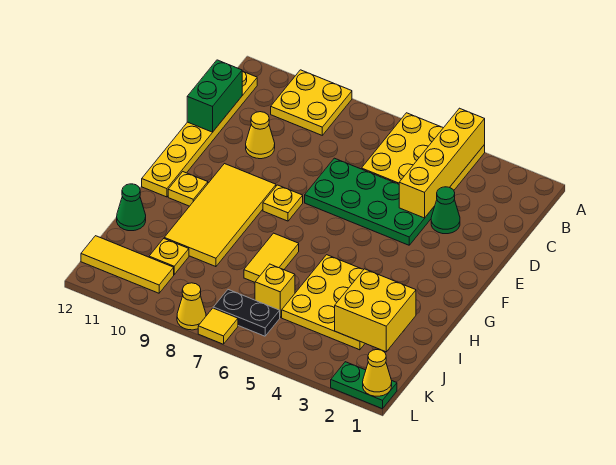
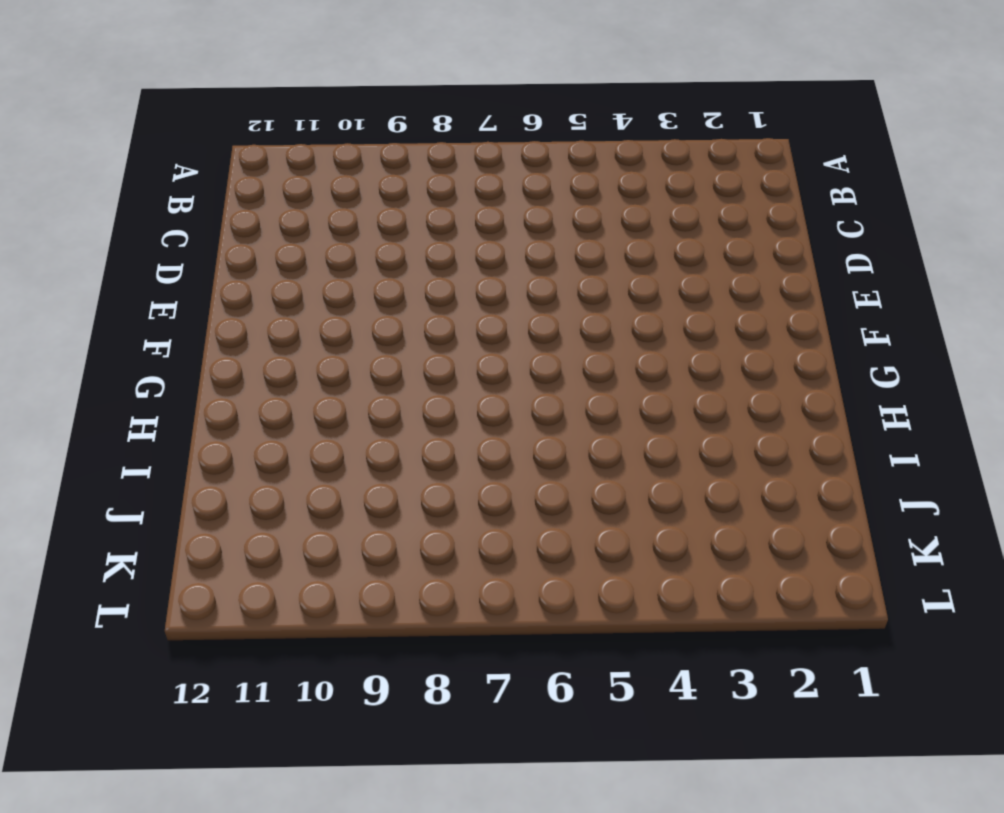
none -> yellow plate A4:C6 level 1
none -> yellow plate A9:B10 level 1
none -> yellow plate B12:G12 level 1

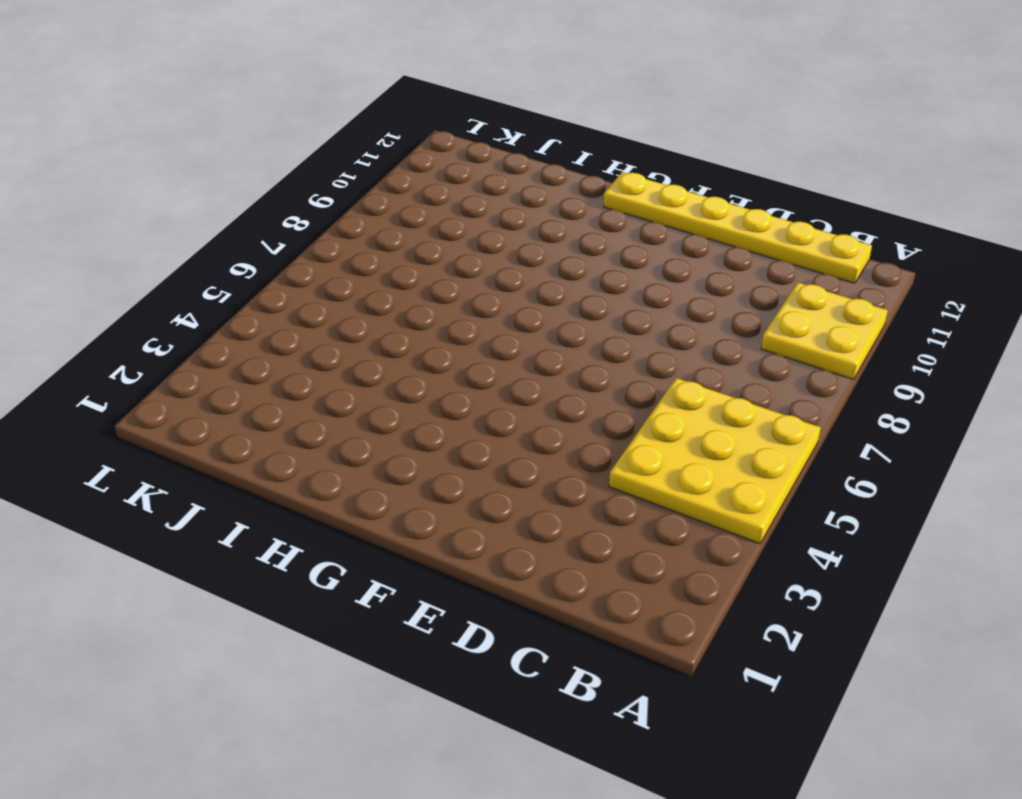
none -> green cone D3 level 1
none -> green plate D4:E7 level 1
none -> yellow cone D10 level 1

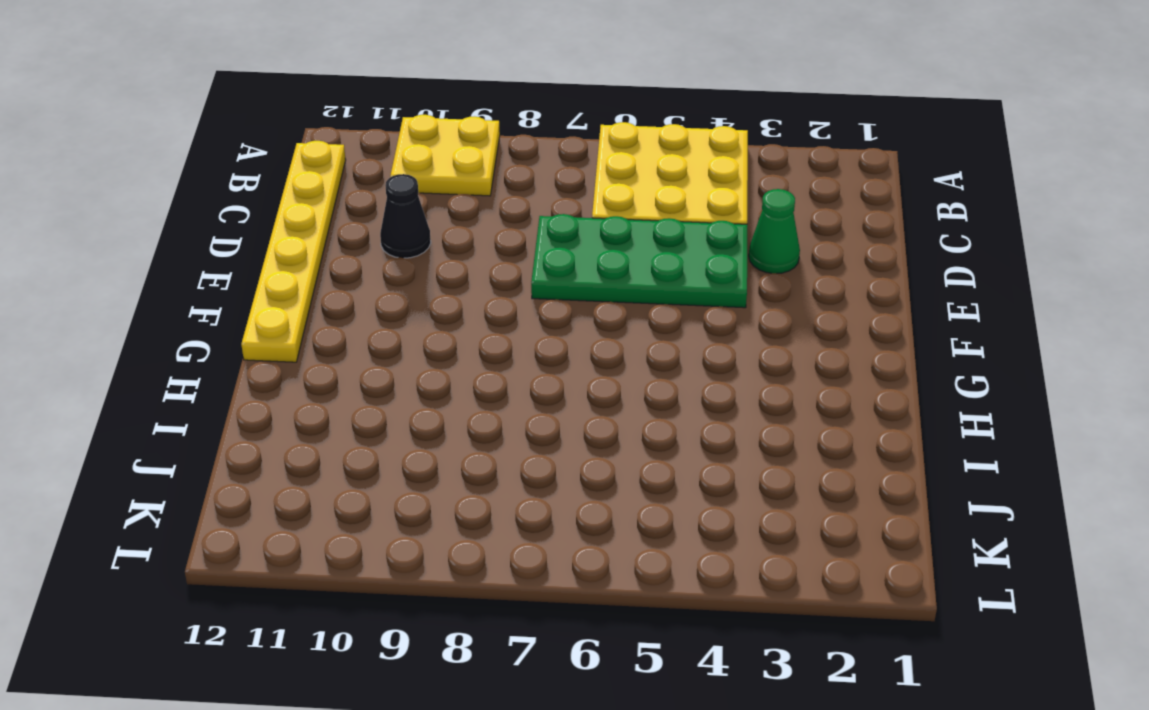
black cone D10 level 1 -> yellow cone D10 level 1
none -> yellow plate F8 level 1
none -> yellow tile F9:I10 level 1
none -> yellow plate G11 level 1

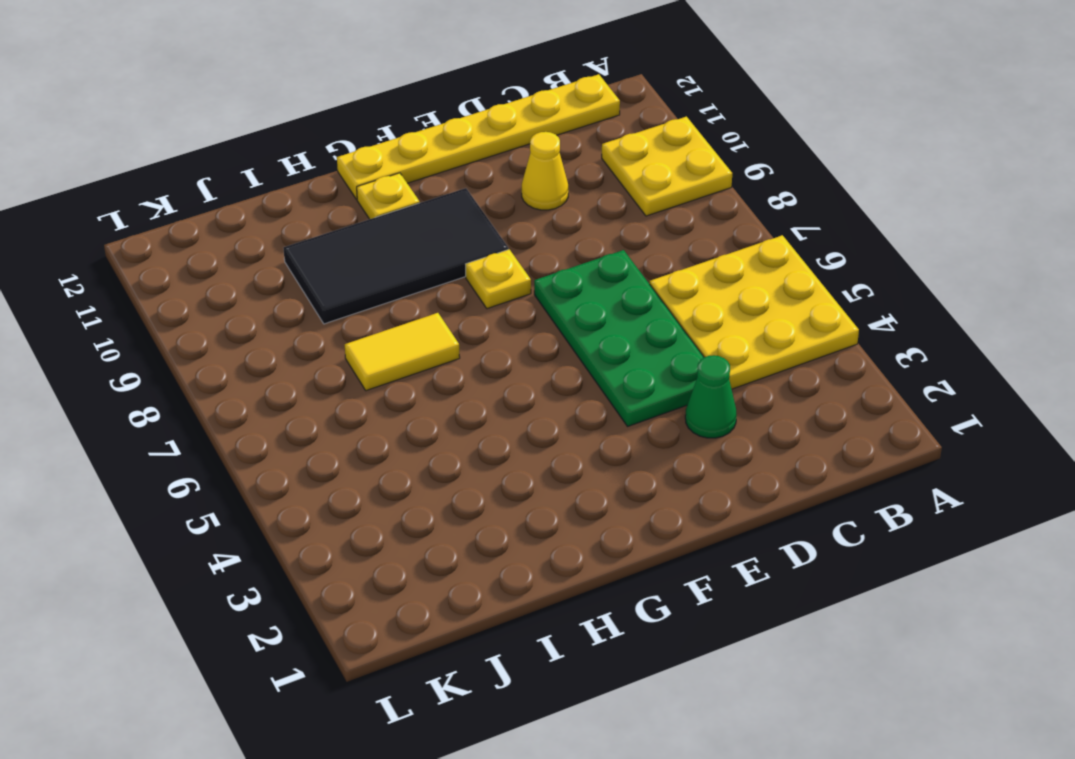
black tile F9:I10 level 1 -> yellow tile F9:I10 level 1
none -> yellow plate H3:J5 level 1
none -> green cone I12 level 1
none -> yellow brick J6 level 1

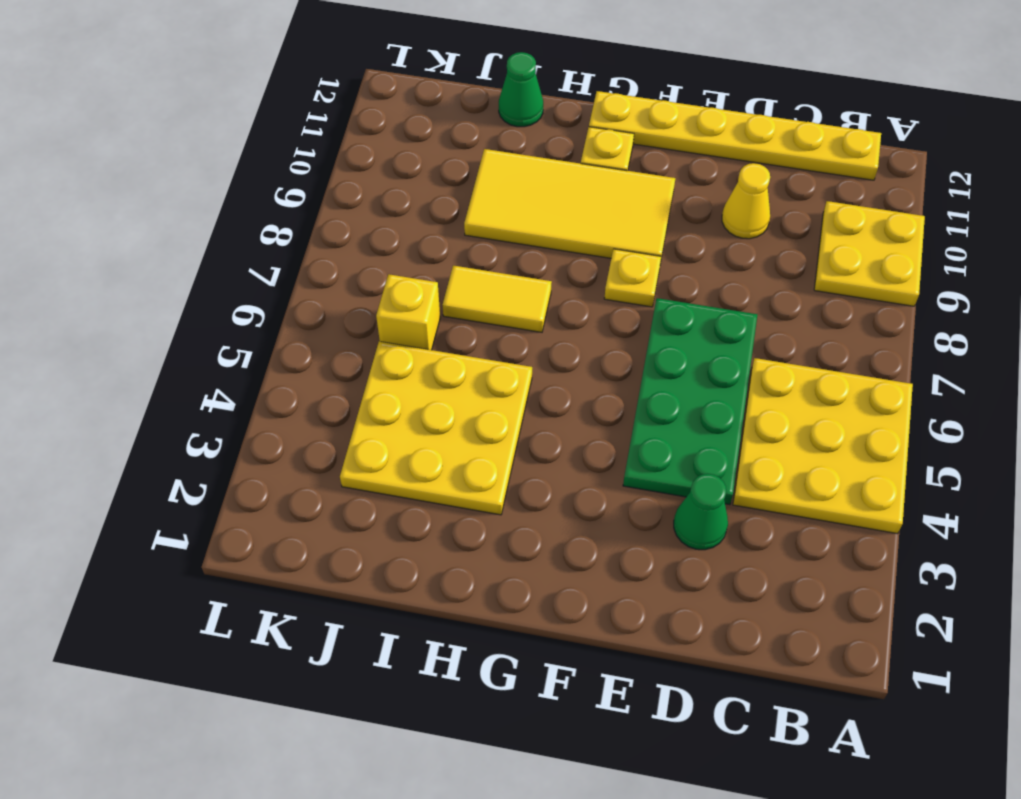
none -> yellow plate J10 level 1
none -> black plate K6:K7 level 1
none -> yellow tile K10:K12 level 1

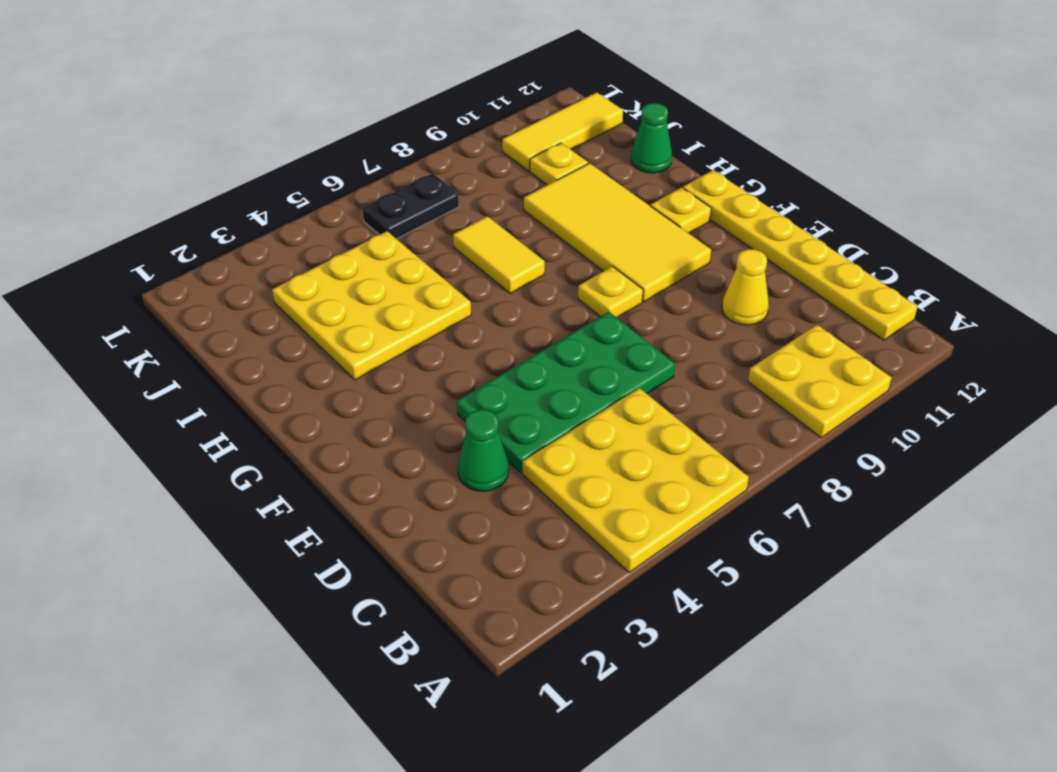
none -> yellow brick J6 level 1
none -> green plate L1:L2 level 1
none -> yellow tile L7 level 1

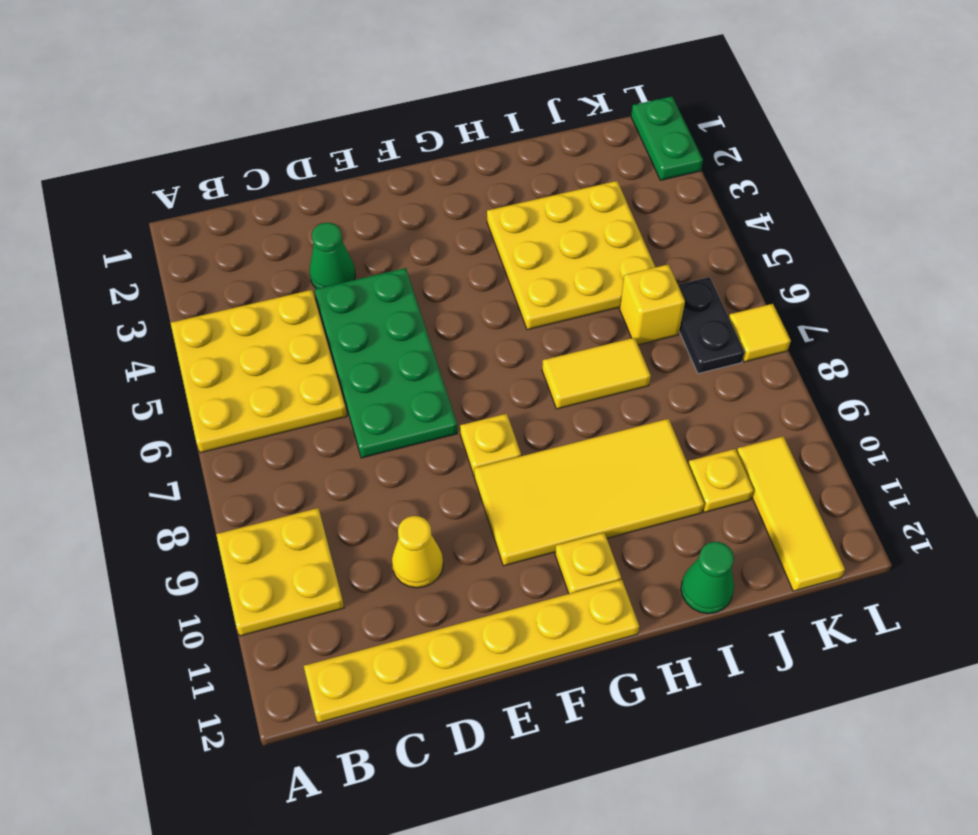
none -> yellow cone L8 level 1
none -> yellow brick A4:D4 level 2
none -> green brick C12:D12 level 2

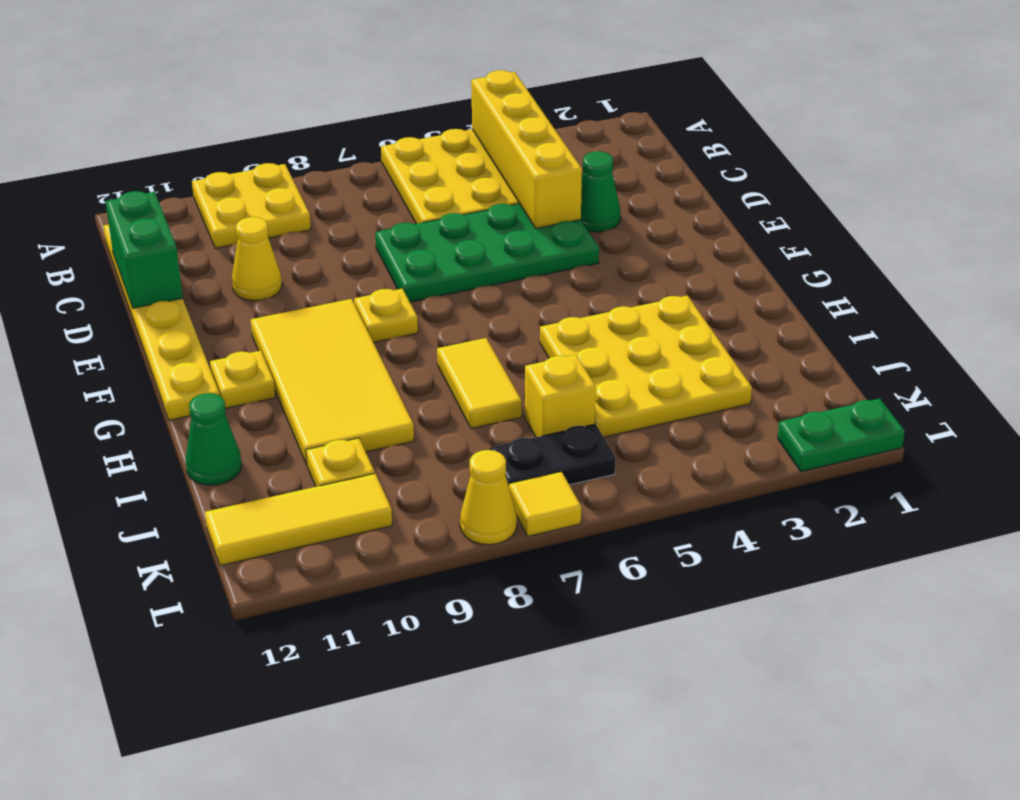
none -> yellow brick I2:J3 level 2
none -> yellow cone L1 level 2

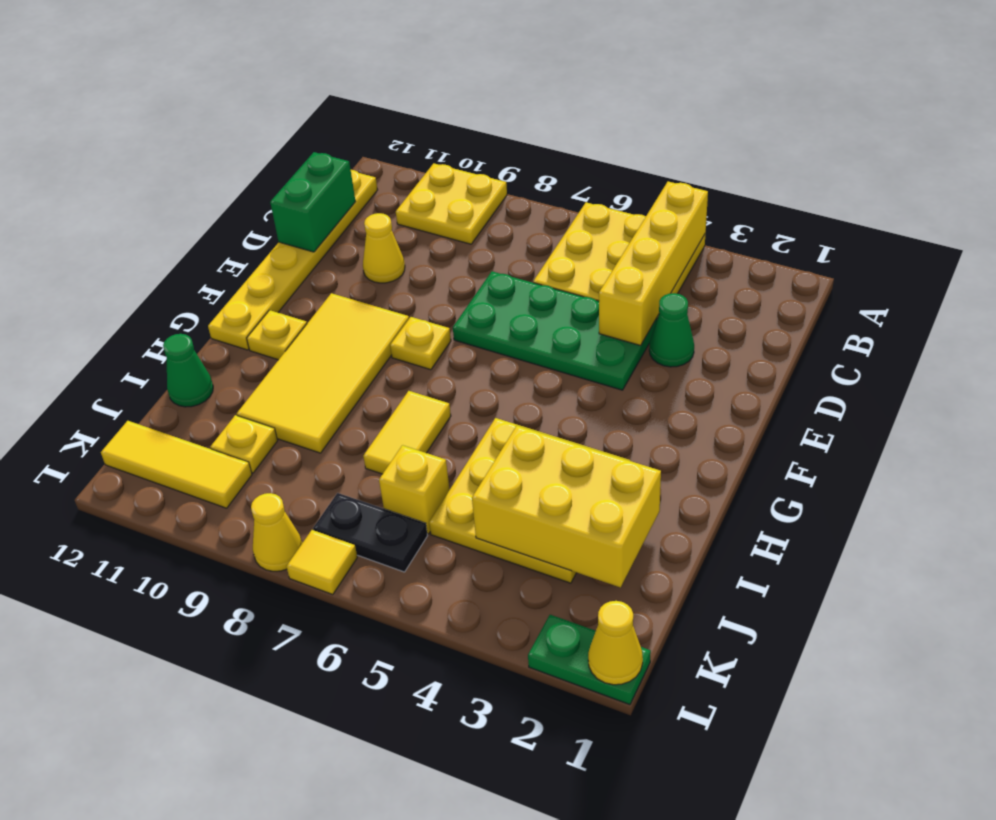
yellow brick I2:J4 level 2 -> yellow brick I2:J3 level 2

